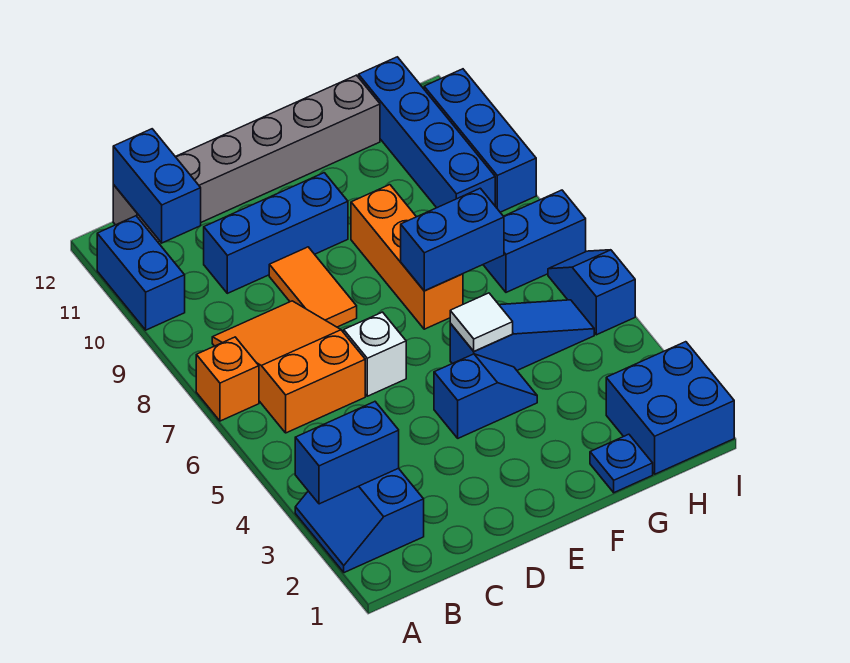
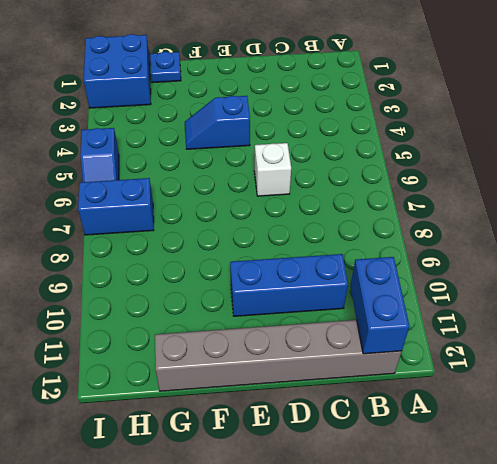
none -> blue slope A2:B3 level 1 top B
none -> orange brick A7 level 1
none -> blue brick A10:A11 level 1

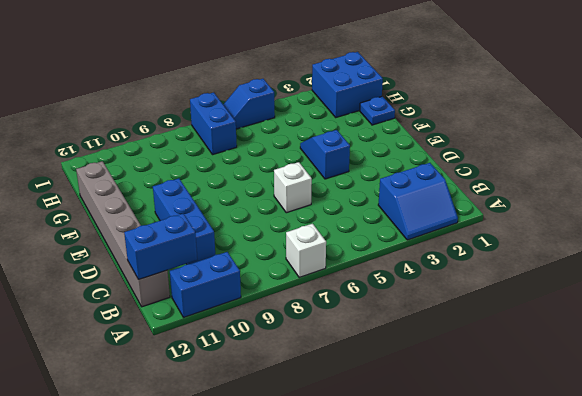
white brick A7 level 1 -> orange brick A7 level 1
none -> orange slope B6:C8 level 1 top 6
none -> orange tile D8:D9 level 1
none -> blue slope F5:H5 level 1 top F

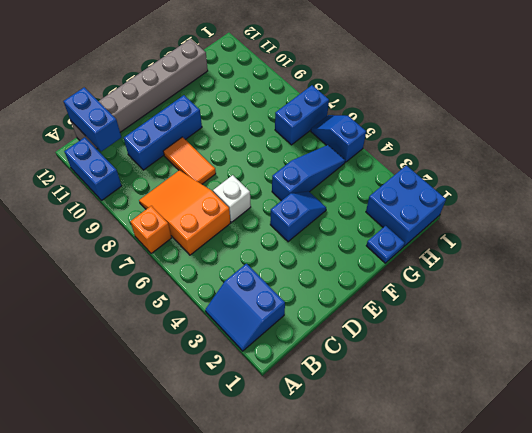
none -> orange brick F7:F9 level 1
none -> blue brick H9:H12 level 1
none -> blue brick I9:I11 level 1

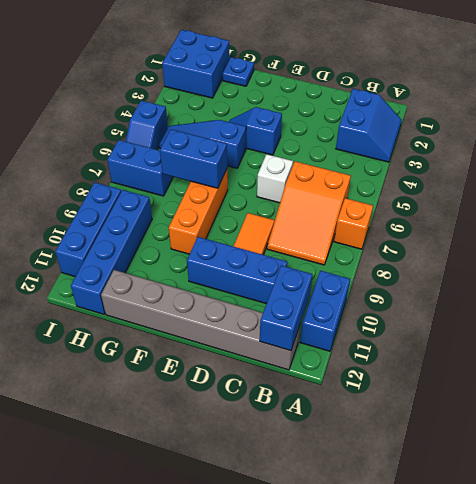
none -> blue brick A3:B3 level 2
none -> white tile F5 level 2

